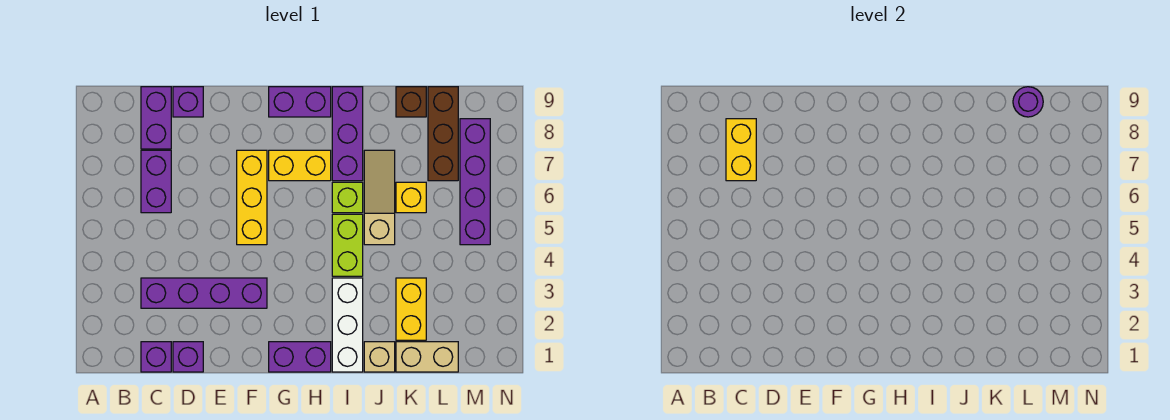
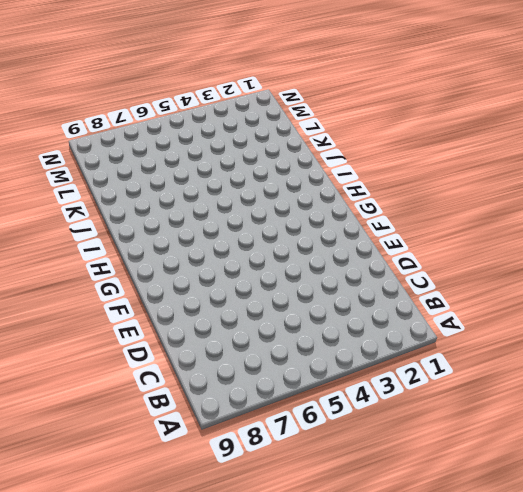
none -> purple brick C1 level 1
none -> purple brick C3:F3 level 1
none -> purple brick C6:C7 level 1

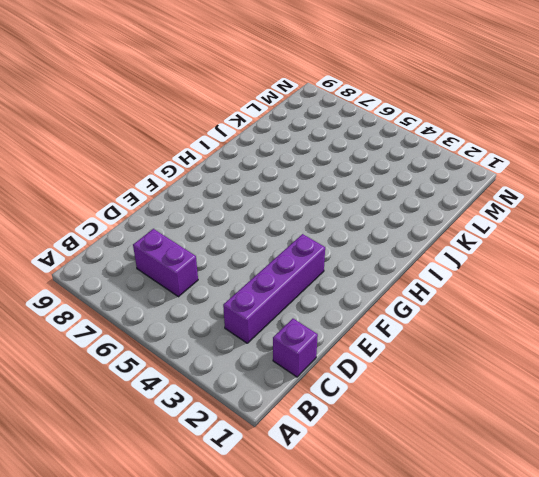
none -> purple brick C8:C9 level 1
none -> purple brick D1 level 1
none -> purple brick D9 level 1

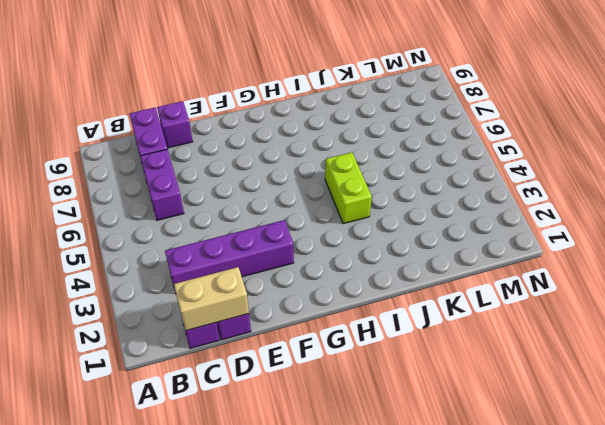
tan brick C1:D1 level 2 -> tan brick K1:L1 level 1
none -> yellow brick F5:F7 level 1
none -> purple brick G1:H1 level 1
none -> yellow brick G7:H7 level 1

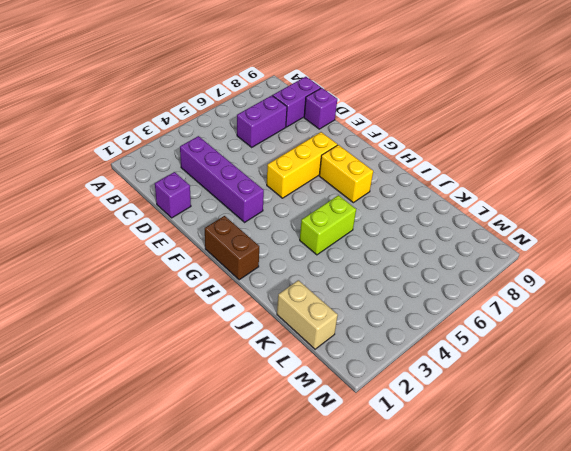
brown brick G1:H1 level 1 -> purple brick G1:H1 level 1
none -> purple brick C1 level 1
none -> purple brick G9:H9 level 1
none -> white brick I1:I3 level 1

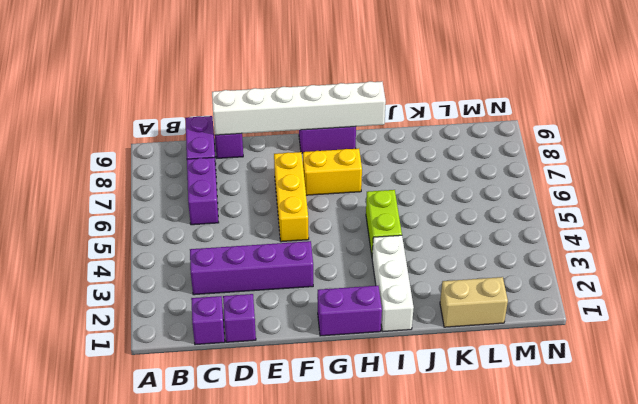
white brick D9:I9 level 2 -> none
none -> lime brick I6 level 1
none -> purple brick I7:I9 level 1
none -> tan brick J1 level 1

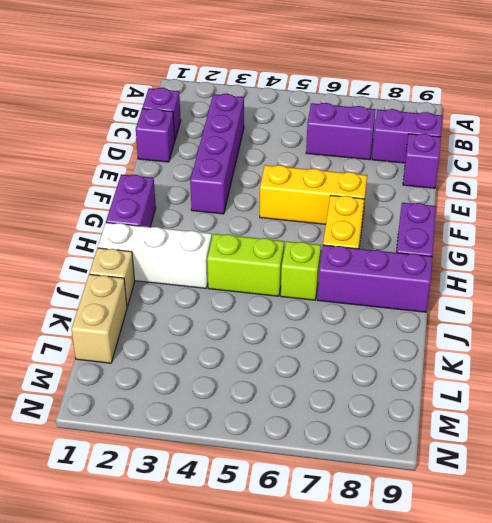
none -> tan slope J5:J7 level 1 top 5
none -> yellow brick K2:K3 level 1
none -> yellow brick K6 level 1

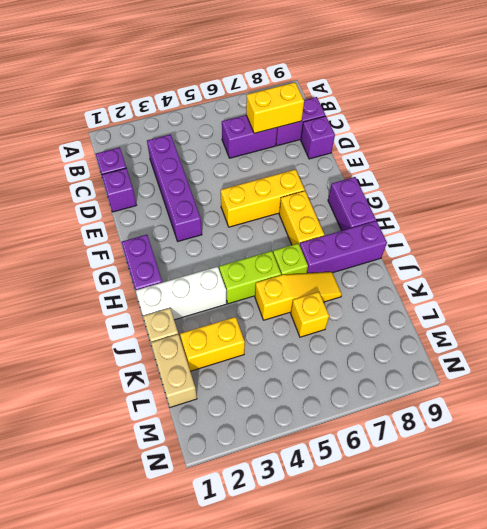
yellow slope J5:J7 level 1 top 5 -> tan slope J5:J7 level 1 top 5
none -> brown brick K9 level 1
none -> brown brick L7:L9 level 1
none -> purple brick M5:M8 level 1

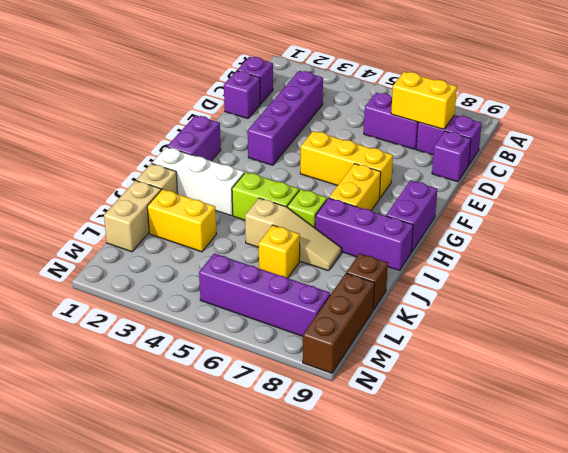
brown brick L9:N9 level 1 -> brown brick L7:L9 level 1
none -> purple round brick L9 level 2

